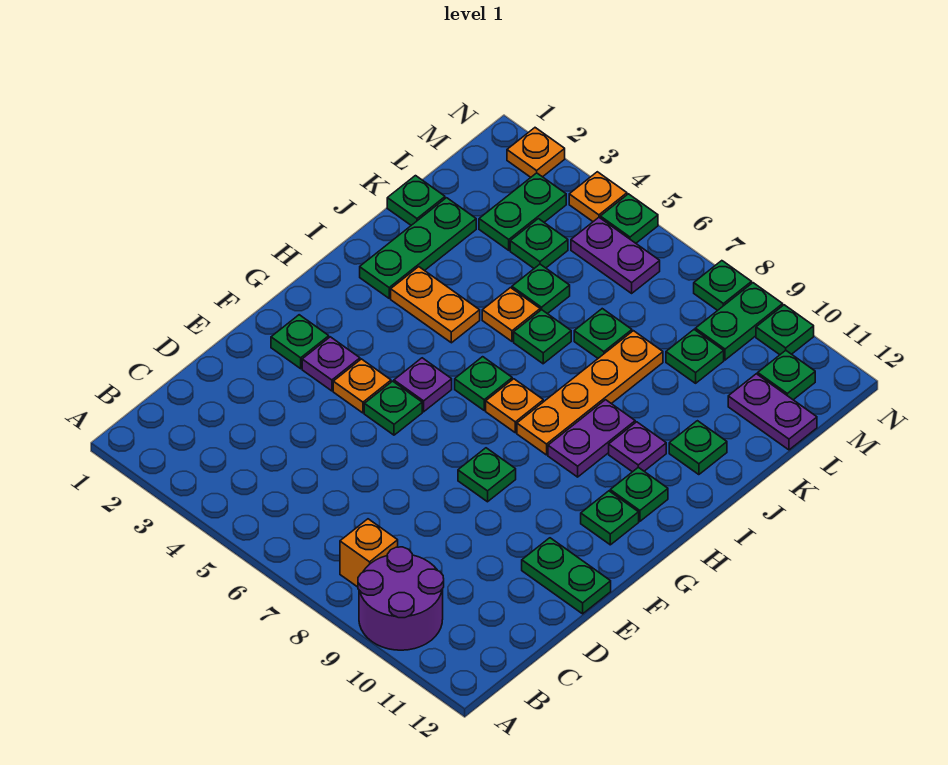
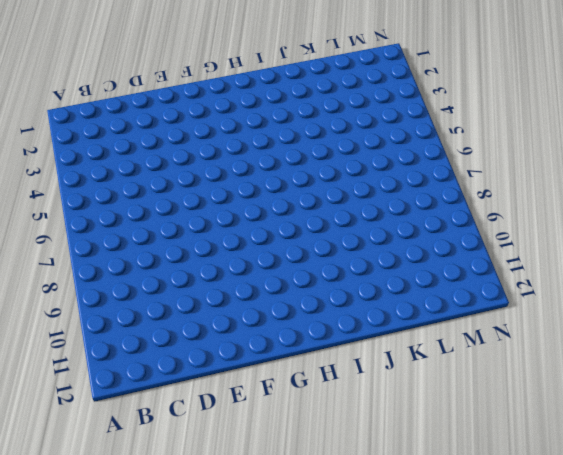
none -> purple round brick A9:B10 level 1
none -> orange brick B8 level 1
none -> green plate E11:E12 level 1
none -> green plate F2 level 1

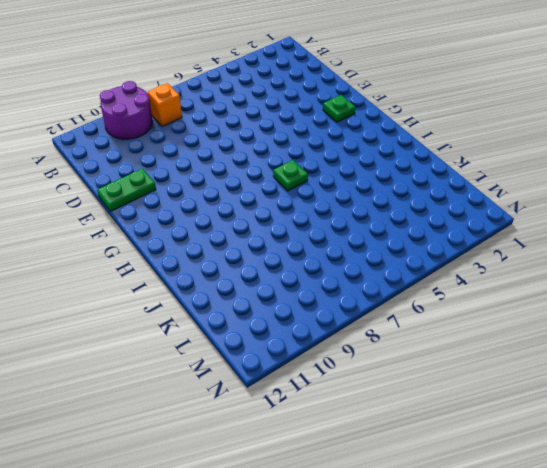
none -> purple plate F3 level 1
none -> orange plate F4 level 1
none -> green plate F5 level 1
none -> green plate F8 level 1

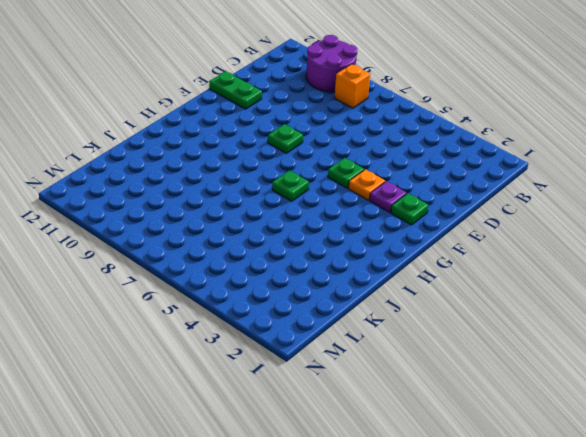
none -> purple plate G5 level 1
none -> green plate G11 level 1
none -> orange plate H7 level 1
none -> orange plate H8:K8 level 1

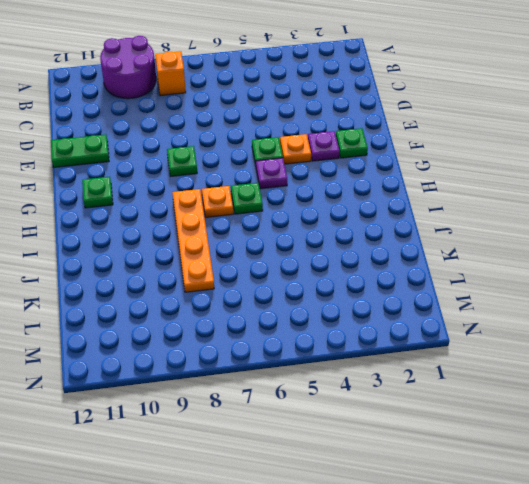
none -> purple plate H9:I9 level 1
none -> green plate H11 level 1
none -> green plate I2:K2 level 1
none -> orange plate I3:I4 level 1

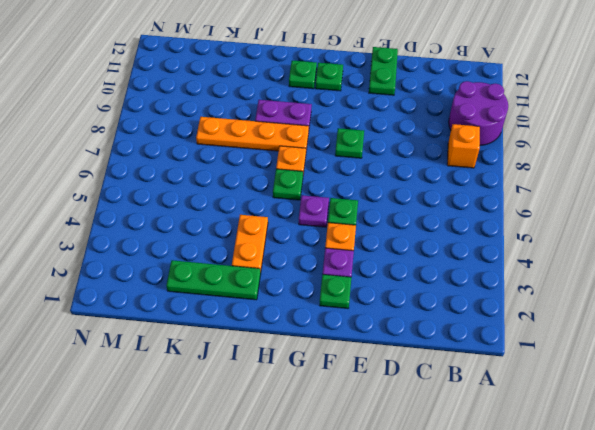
none -> purple plate I10 level 1
none -> orange plate J5 level 1
none -> green plate J6 level 1
none -> green plate J11 level 1

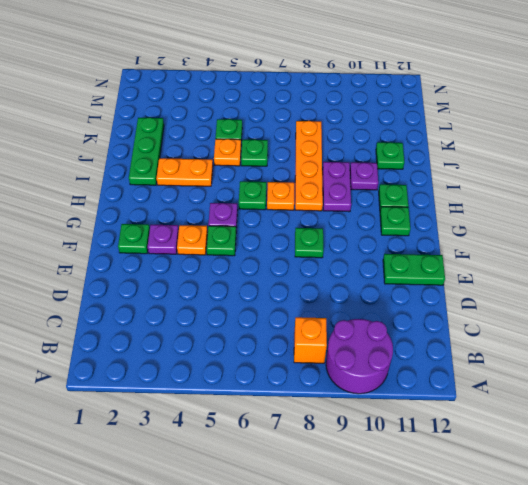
none -> green plate K1 level 1
none -> green plate K7 level 1
none -> green plate L3:M3 level 1
none -> green plate L4 level 1

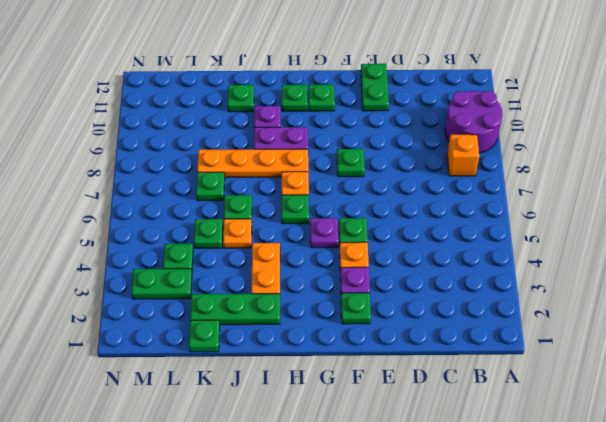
none -> green plate L9 level 1
none -> purple plate L11:L12 level 1
none -> purple plate M5:M6 level 1
none -> green plate M9:N9 level 1

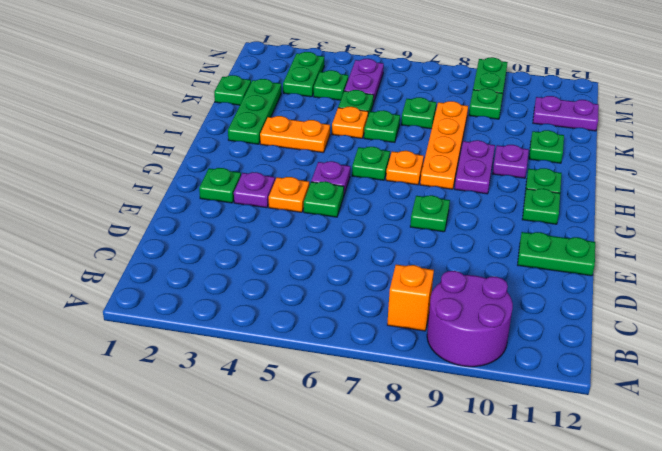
purple plate L5:M5 level 1 -> purple plate M5:M6 level 1
none -> green plate M11 level 1
none -> orange plate N2 level 1
none -> orange plate N4 level 1
none -> green plate N5 level 1

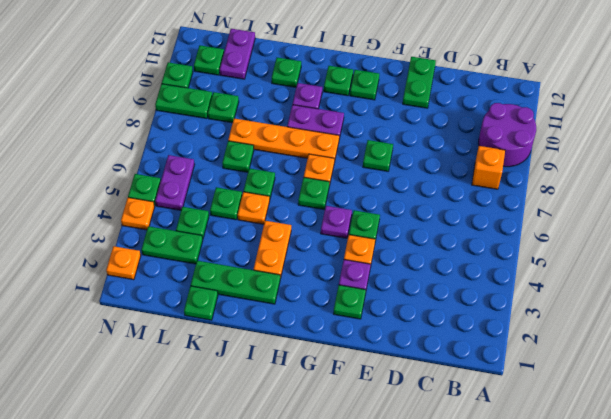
none -> green plate N8 level 1

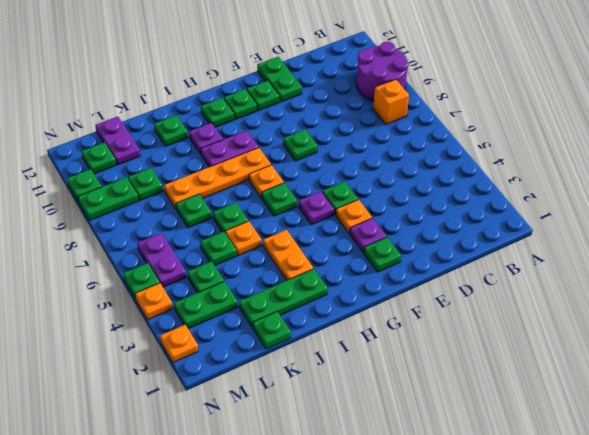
green plate F11 level 1 -> green plate N8 level 1

